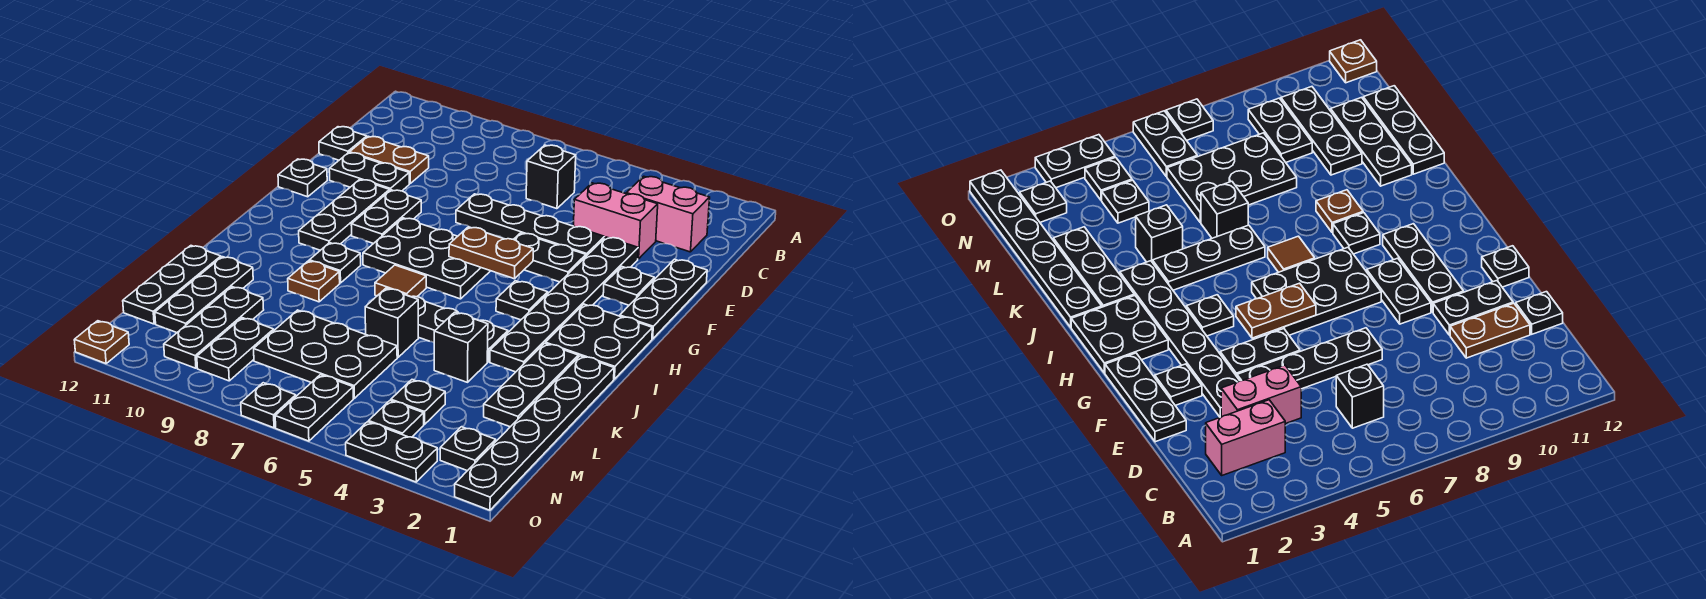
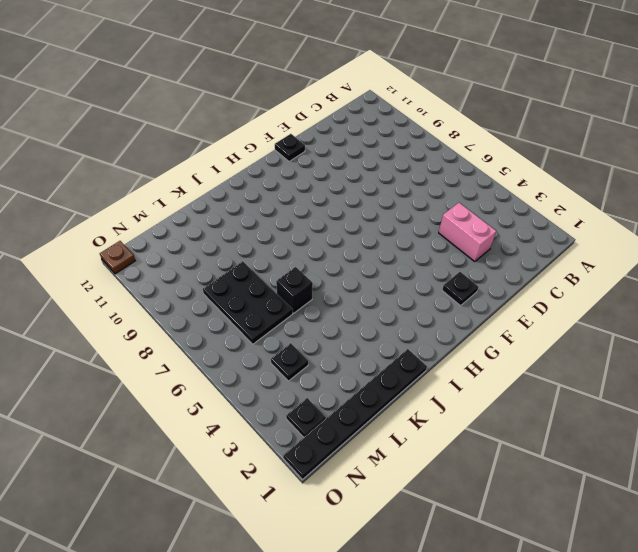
none -> pink brick C2:C3 level 1
none -> black brick C6 level 1
none -> brown plate D10:D11 level 1
none -> black plate D12 level 1

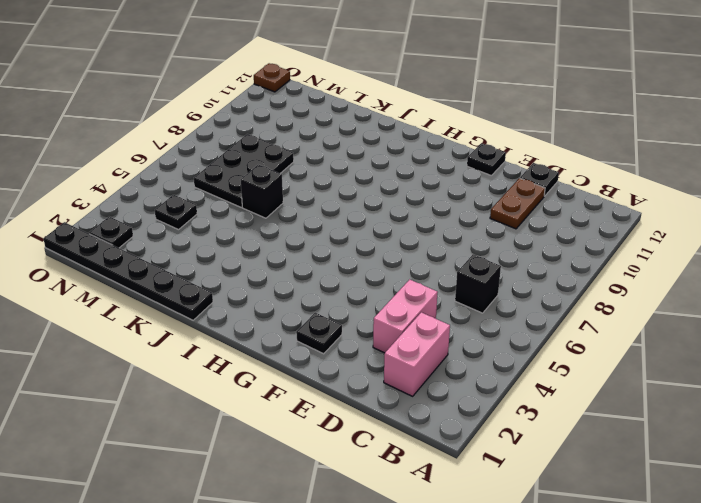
none -> black plate E1:G1 level 1
none -> black plate E3:J3 level 1
none -> black plate E4:E7 level 1
none -> black plate E10:E11 level 1

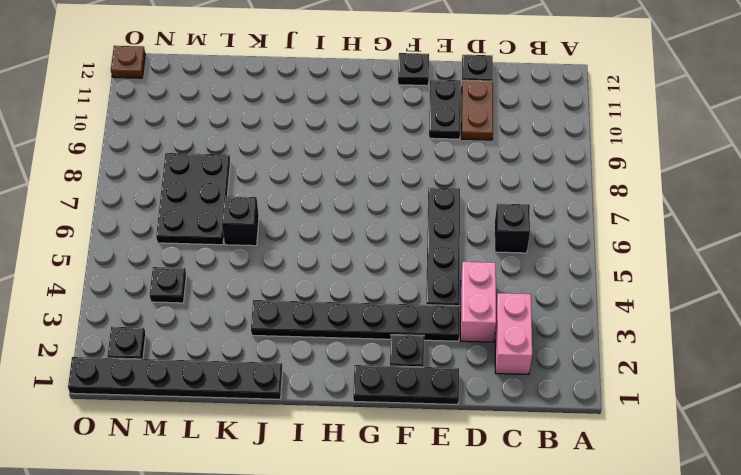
none -> black plate F4:F5 level 1
none -> black plate F9:G9 level 1
none -> black plate F10:H10 level 1
none -> black plate G6:H8 level 1

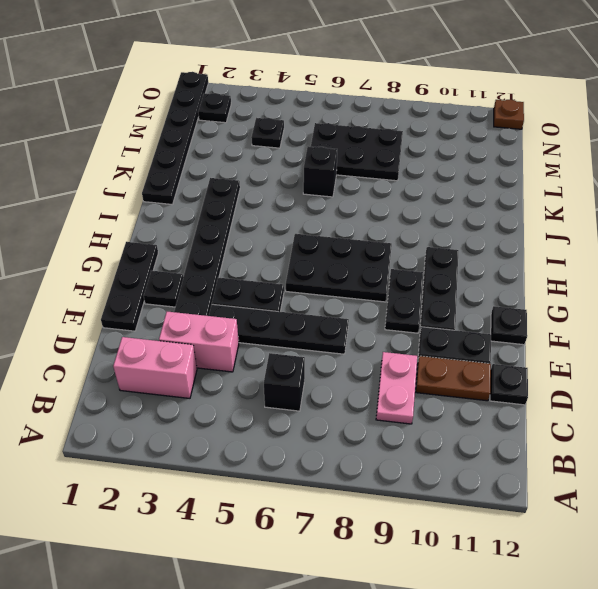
pink plate C9:D9 level 1 -> none
none -> black plate H1:I2 level 1
none -> black plate H4 level 1
none -> brown tile I7 level 1
none -> black plate I9 level 1

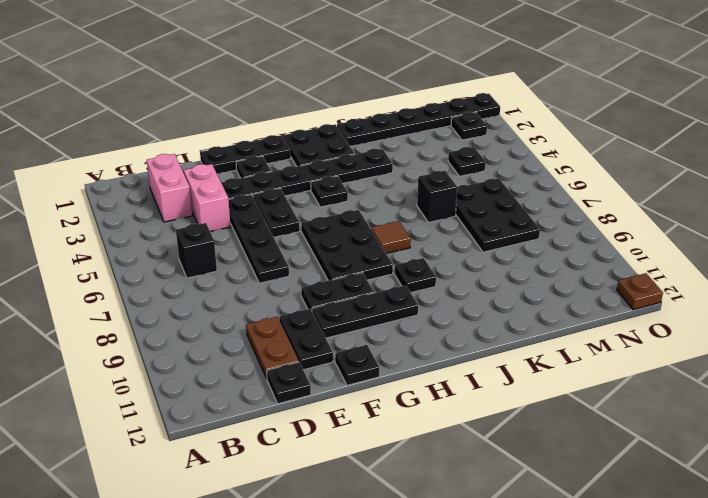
none -> black plate J2:L2 level 1
none -> black plate J4:J6 level 1
none -> brown plate J9 level 1
none -> black brick K4 level 1

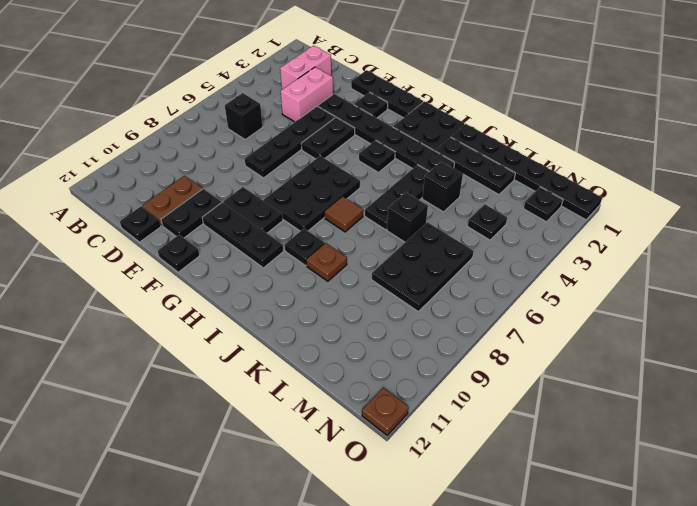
none -> black plate K11:M11 level 1
none -> black plate K12:M12 level 1
none -> black plate L10:N10 level 1
none -> black plate M9:N9 level 1

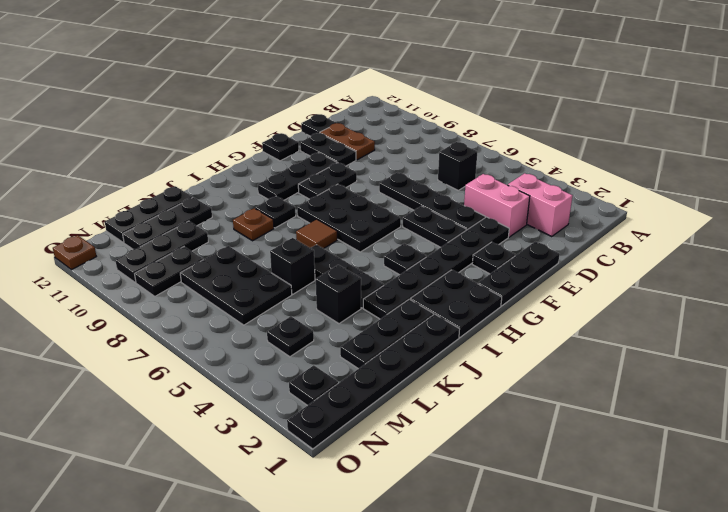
none -> black plate N4 level 1
none -> black plate N6:O6 level 1
none -> black plate O3:O4 level 1
none -> black plate O7 level 1

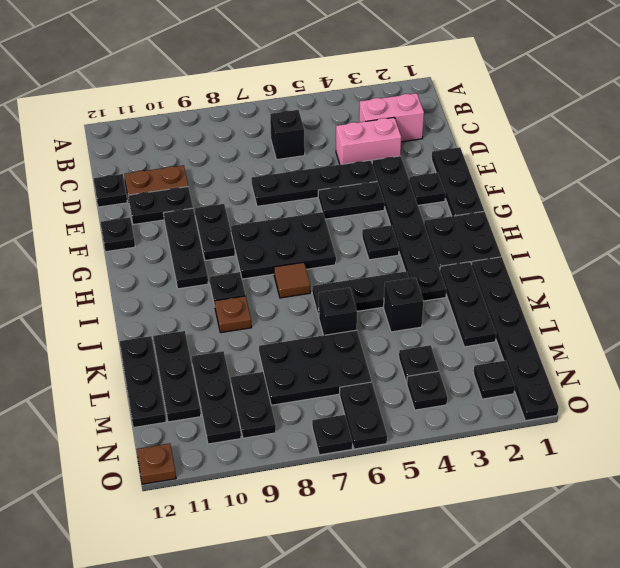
none -> black plate O3:O4 level 1
none -> brown plate G5:G6 level 2

